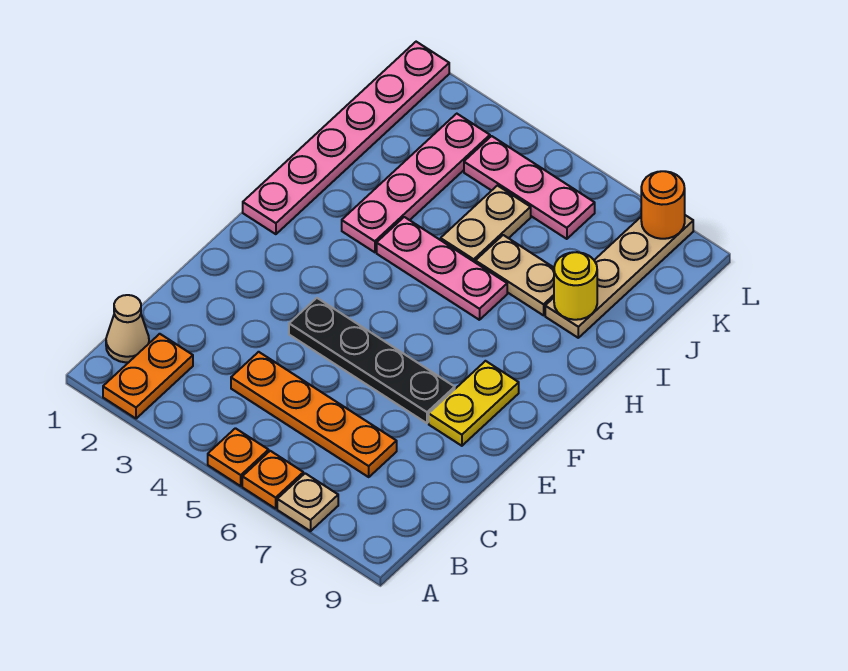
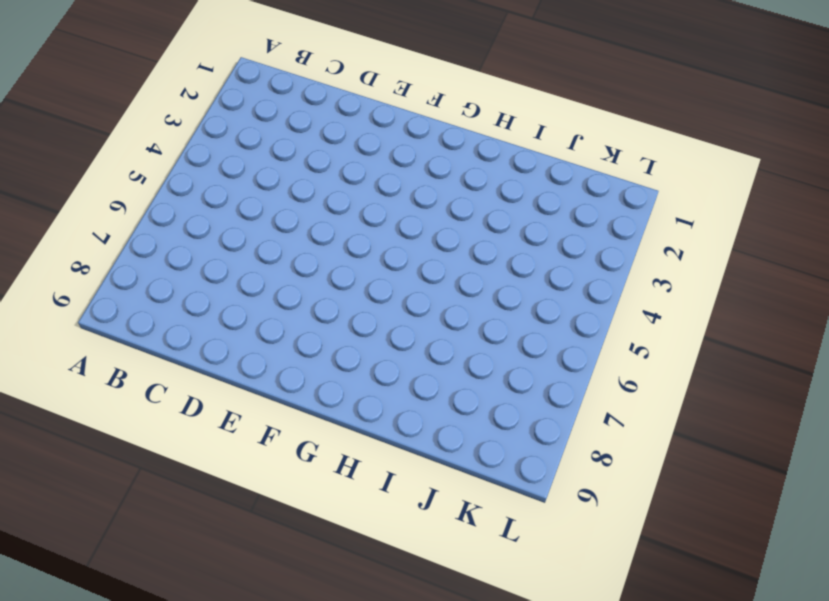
none -> orange plate A2:B2 level 1
none -> orange plate A5 level 1
none -> orange plate A6 level 1

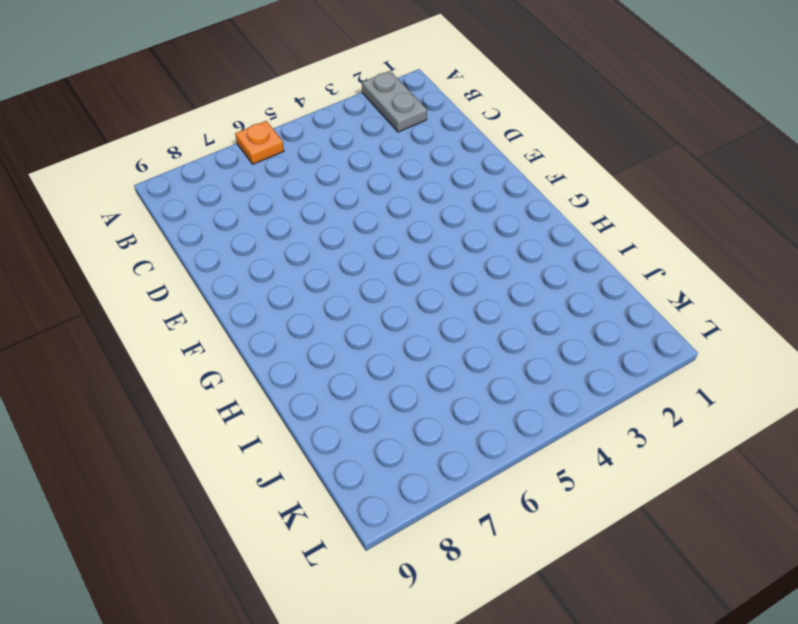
grey plate A2:B2 level 1 -> orange plate A2:B2 level 1
none -> orange plate A5 level 1
none -> tan plate A7 level 1
none -> tan cone B1 level 1

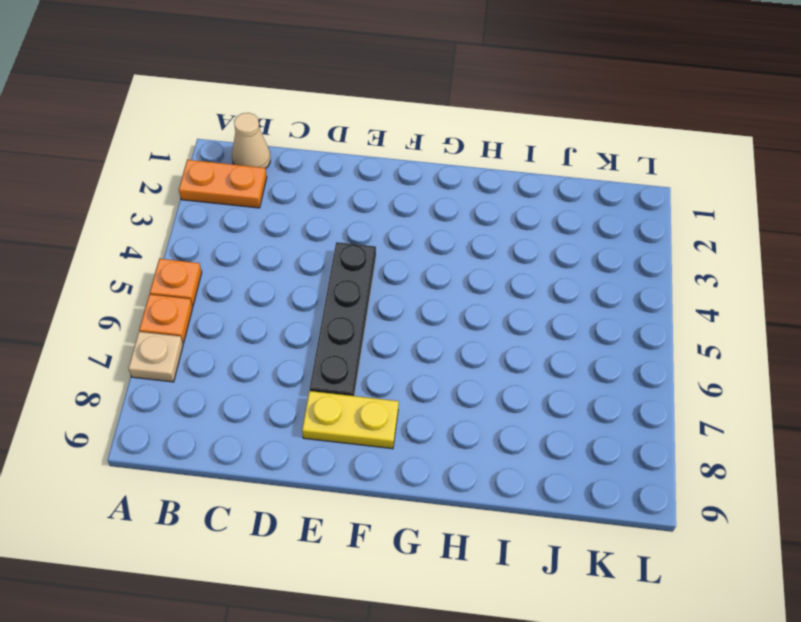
none -> orange plate C4:C7 level 1
none -> pink plate G1:L1 level 1
none -> pink plate H3:K3 level 1

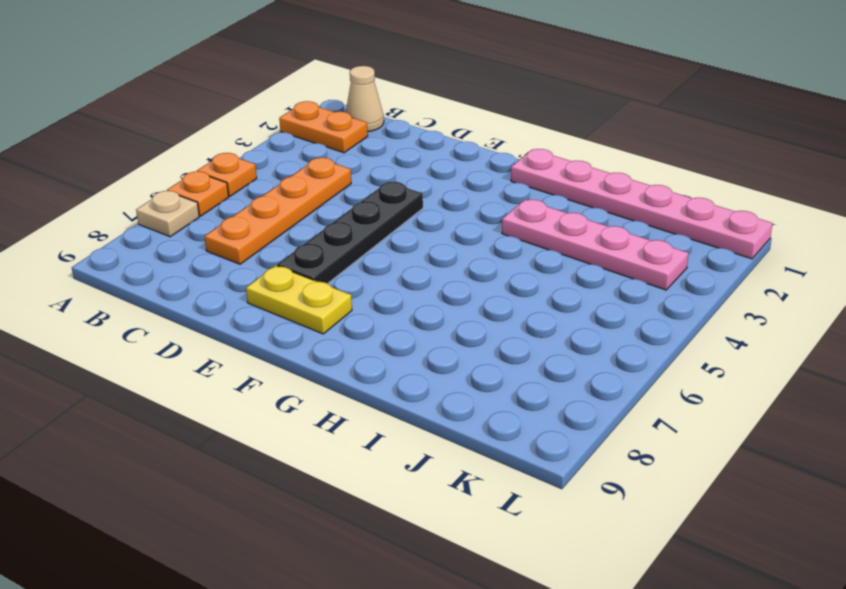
none -> pink plate H4:H6 level 1
none -> tan plate I5:J5 level 1
none -> tan plate I6:I7 level 1

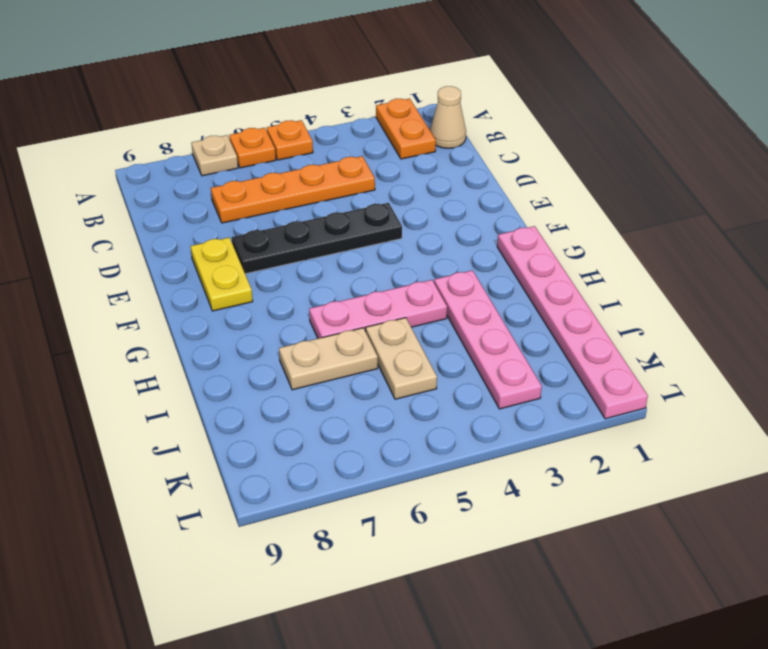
none -> tan plate I8:L8 level 1
none -> pink plate K4:K6 level 1
none -> yellow round brick I8 level 2

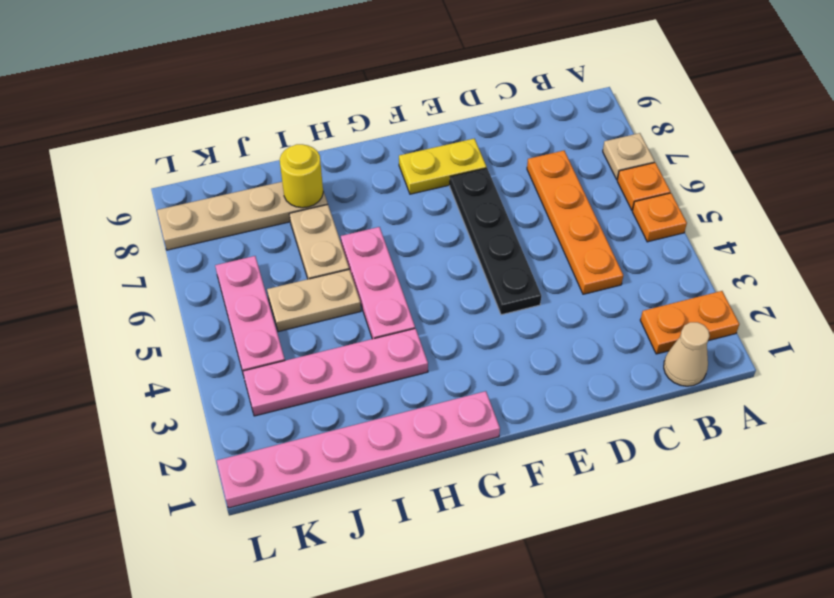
none -> orange round brick L8 level 2

